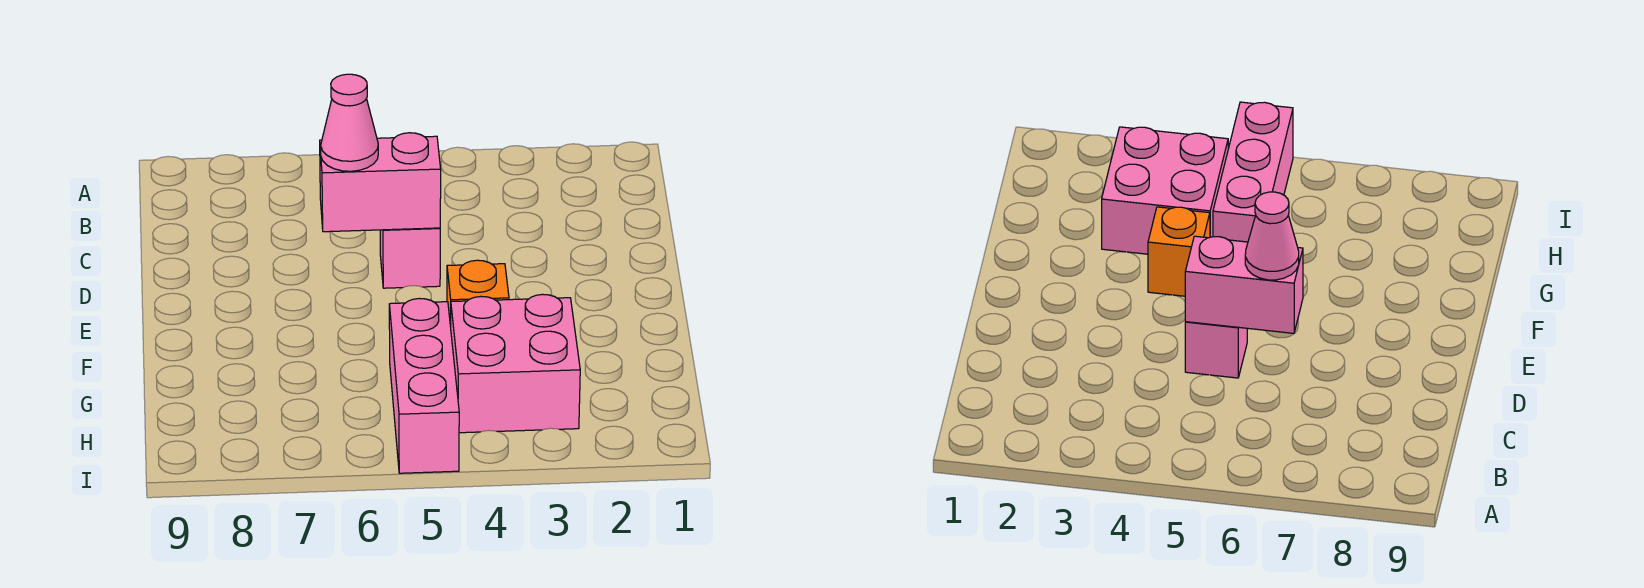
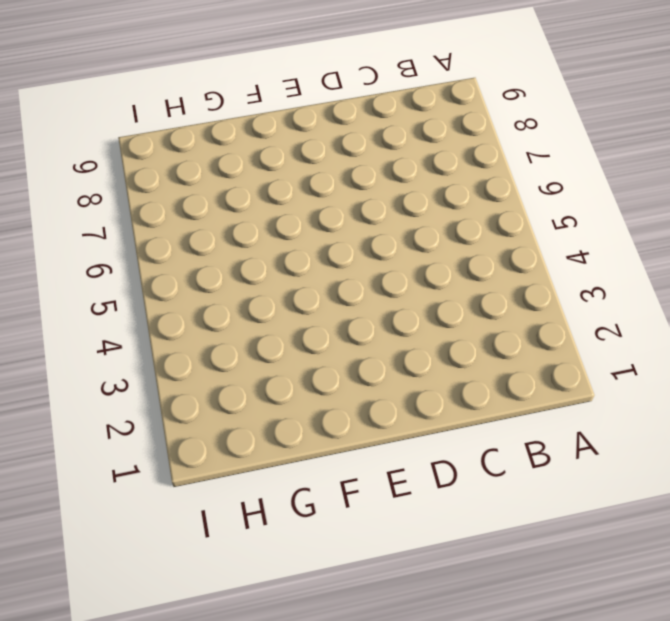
none -> pink brick D5 level 1
none -> orange brick F4 level 1

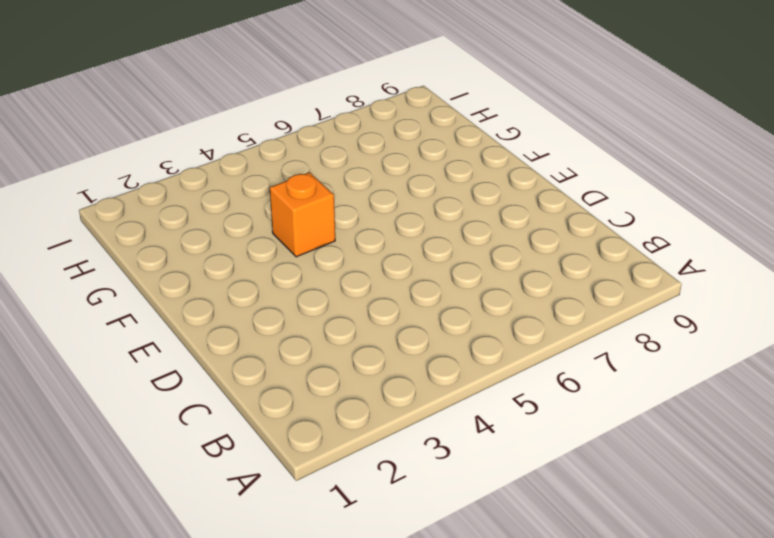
none -> pink brick D5 level 1
none -> pink brick G3:H4 level 1

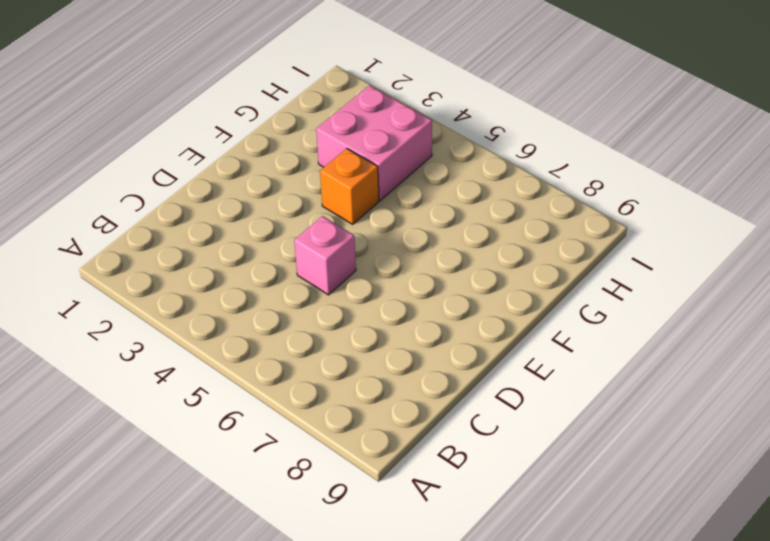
none -> pink brick G5:I5 level 1
none -> pink brick D5:D6 level 2

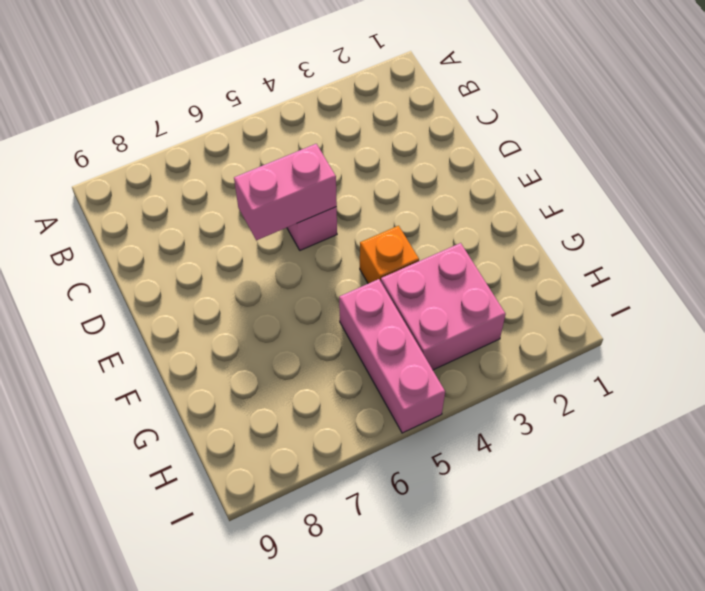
none -> pink cone D6 level 3

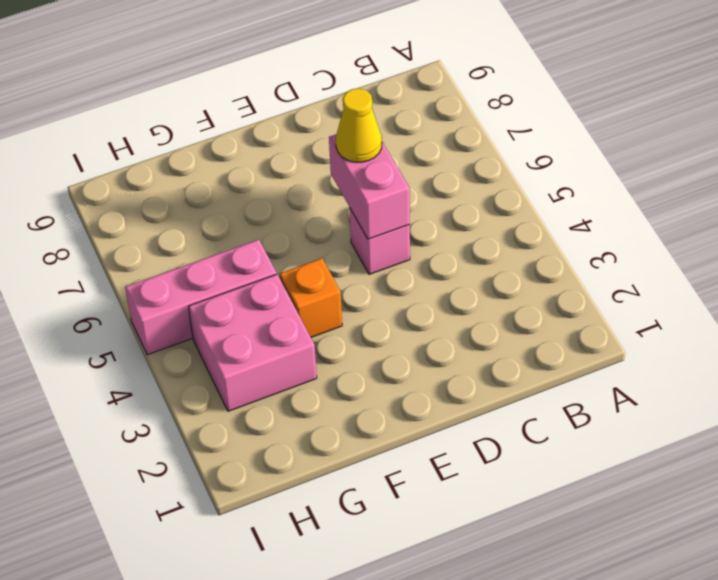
yellow cone D6 level 3 -> pink cone D6 level 3

